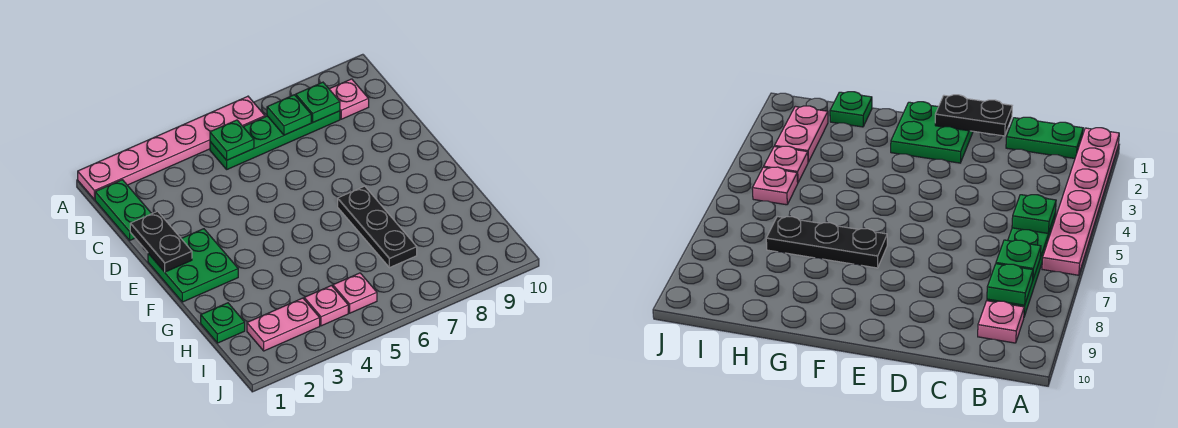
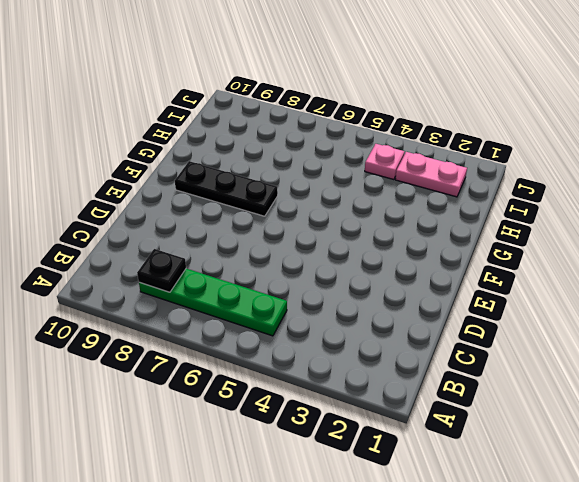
black plate B8 level 2 -> green plate B8 level 2
black plate F7:F9 level 1 -> black plate F7:H7 level 1
none -> pink plate A1:A6 level 1
none -> green plate B1:C1 level 1
none -> pink plate B9 level 1

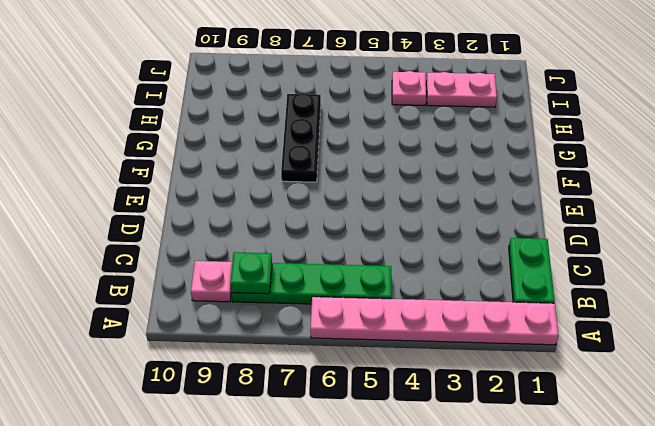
none -> green plate E1:F2 level 1
none -> green plate H1 level 1
none -> pink plate I5 level 1

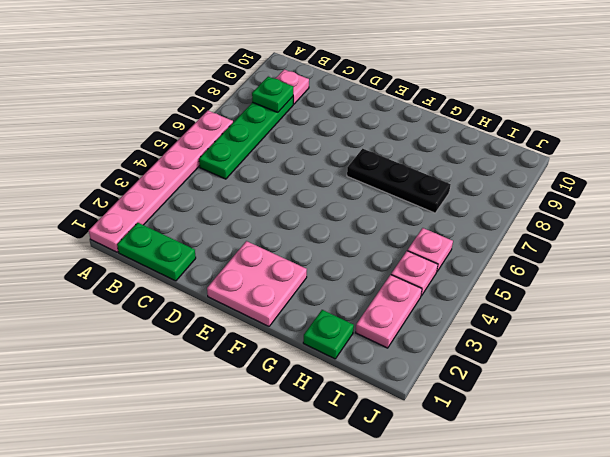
pink plate E1:F2 level 1 -> green plate E1:F2 level 1
none -> green plate B5 level 2
none -> green plate B7 level 2
none -> black plate D1:E1 level 2

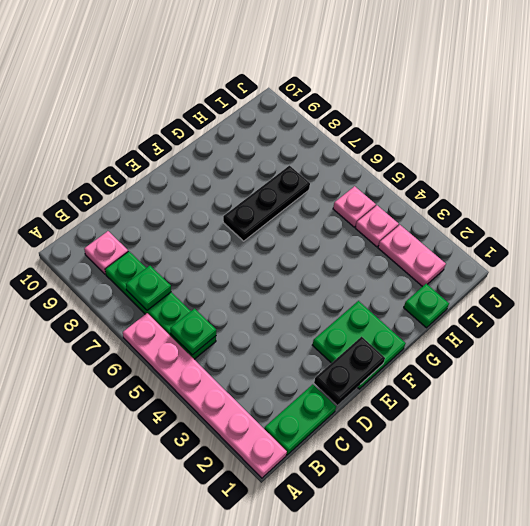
none -> green plate B8 level 2

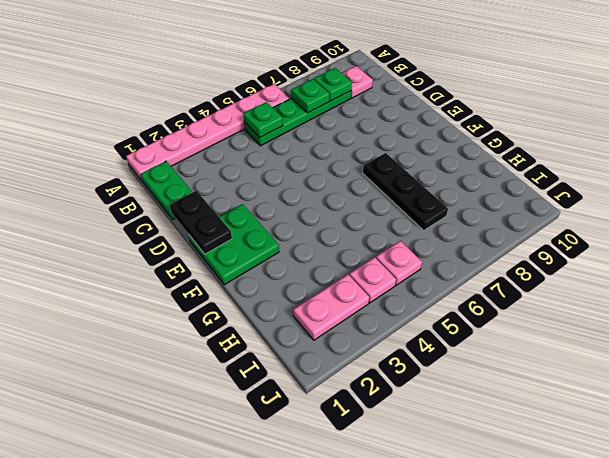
none -> green plate H1 level 1

